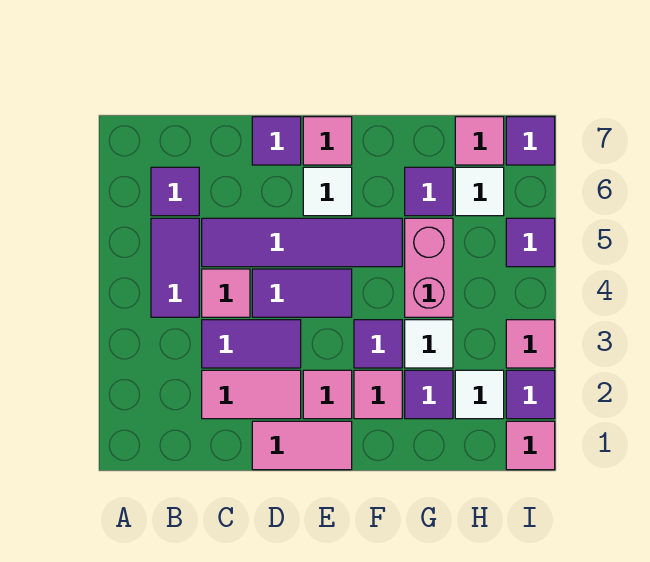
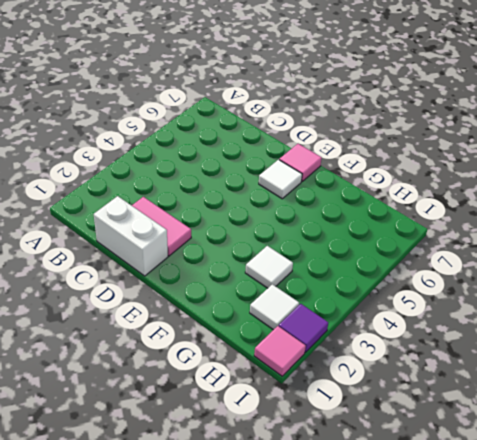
white brick C1:D1 level 1 -> pink tile D1:E1 level 1
none -> purple tile B4:B5 level 1
none -> purple tile B6 level 1
none -> purple tile C3:D3 level 1

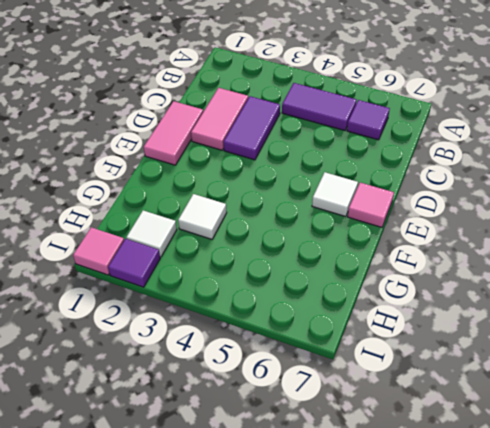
none -> pink tile C4 level 1
none -> purple tile C5:F5 level 1
none -> purple tile D4:E4 level 1

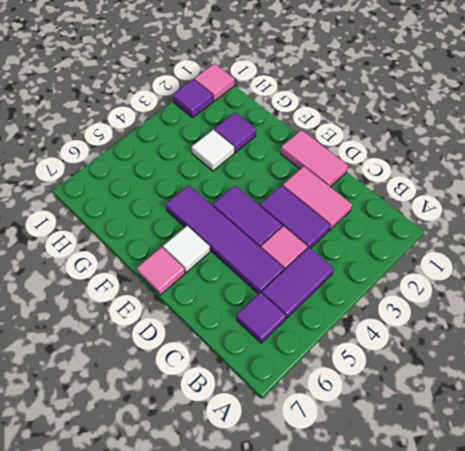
none -> purple tile D7 level 1
none -> pink tile E2 level 1
none -> pink tile F2 level 1

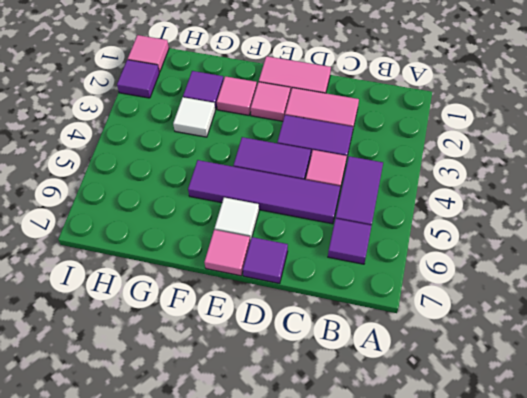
none -> purple tile F3 level 1
none -> pink brick G4:G5 level 1
none -> purple tile G6 level 1

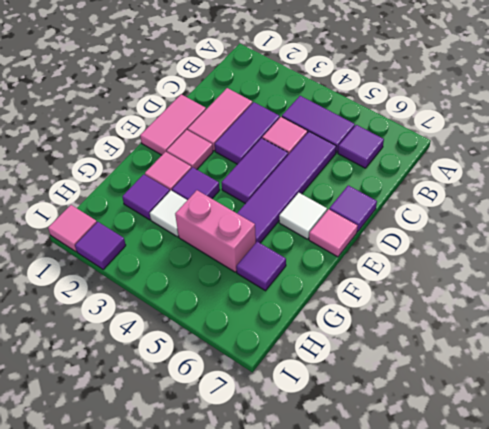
none -> white tile H2 level 1
none -> white tile H6 level 1
none -> pink tile H7 level 1

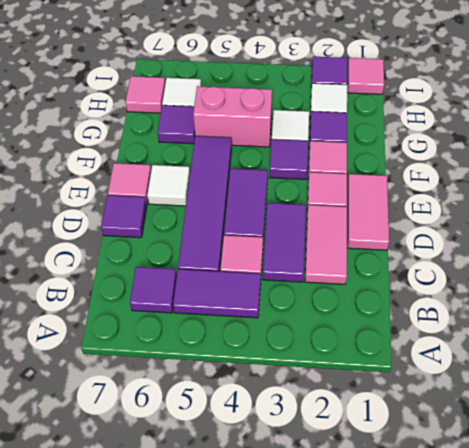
none -> pink tile I3 level 1
none -> purple tile I5 level 1
none -> purple tile I7 level 1

